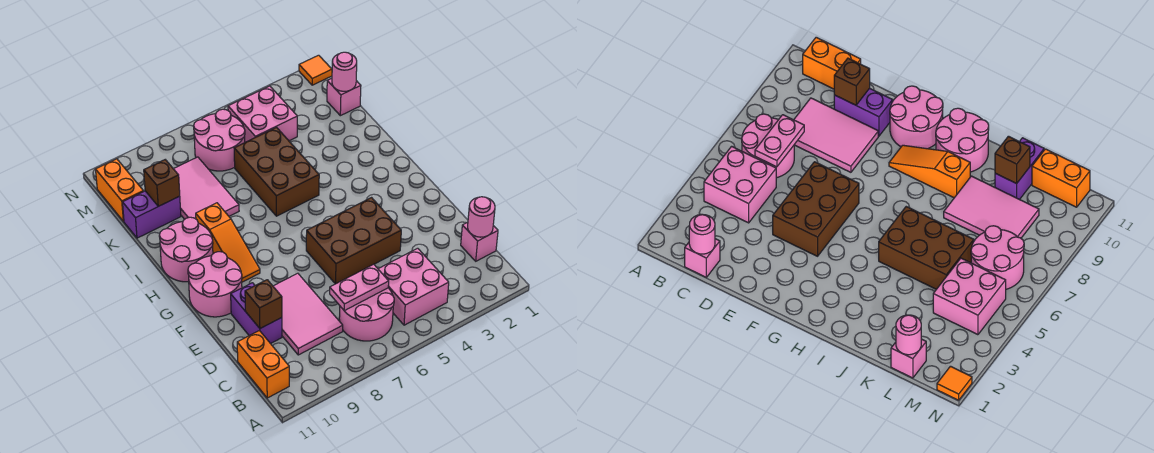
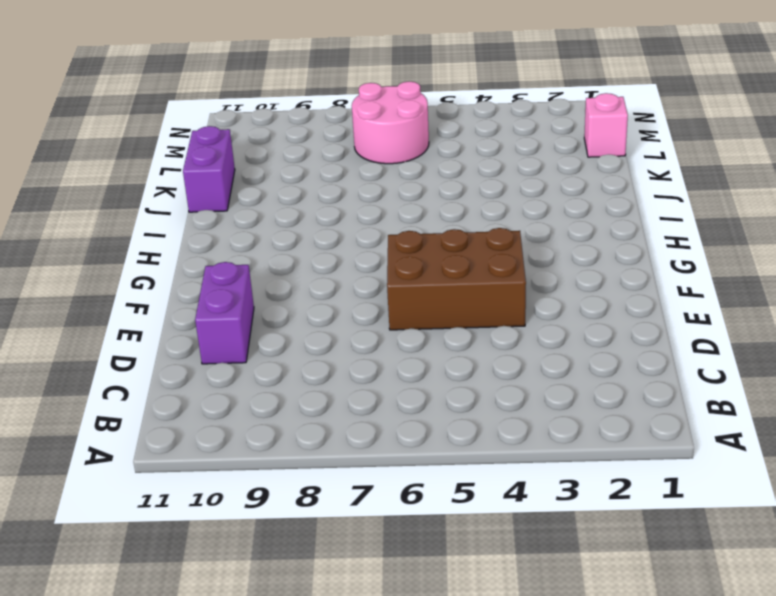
purple brick J11:K11 level 1 -> purple brick K10:K11 level 1
none -> pink brick B4:C5 level 1
none -> pink round brick B6:C7 level 1
none -> orange brick B11:C11 level 1

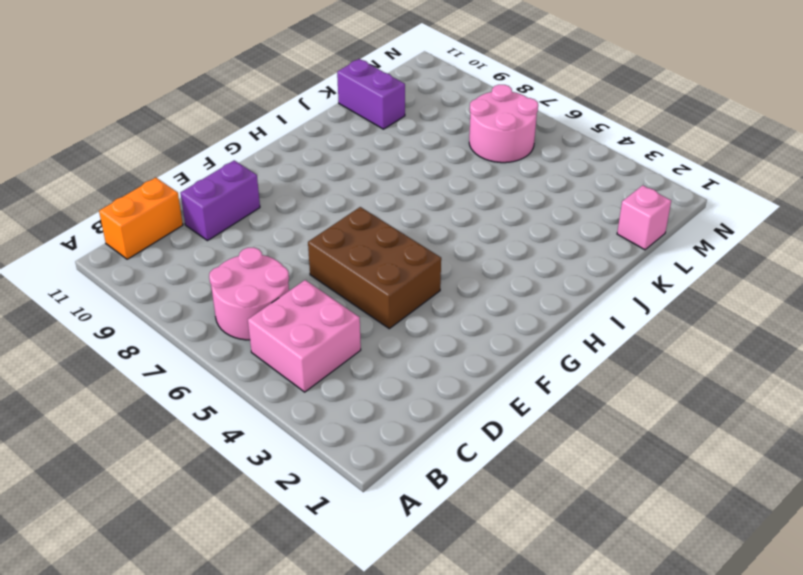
none -> pink brick C1 level 1
none -> pink tile C8:E9 level 1
none -> pink round brick F10:G11 level 1

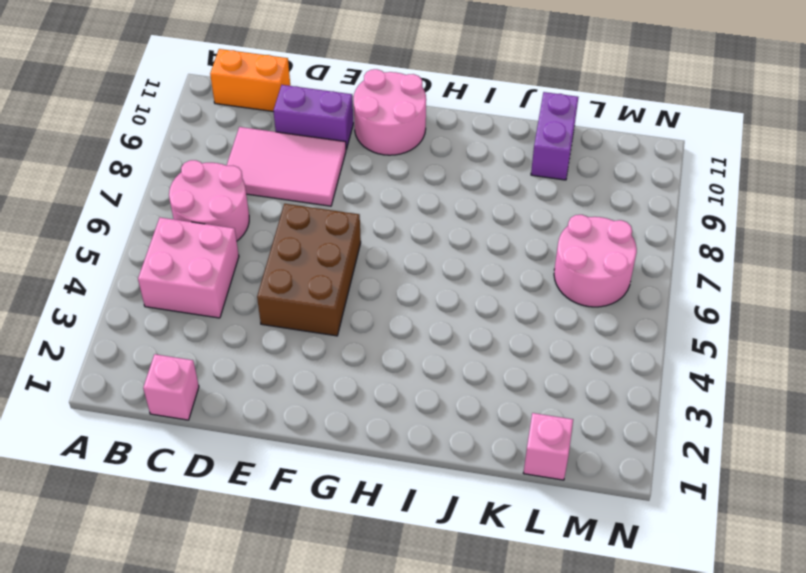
none -> orange slope G9:I9 level 1 top I
none -> pink round brick H10:I11 level 1
none -> brown brick I5:K6 level 1

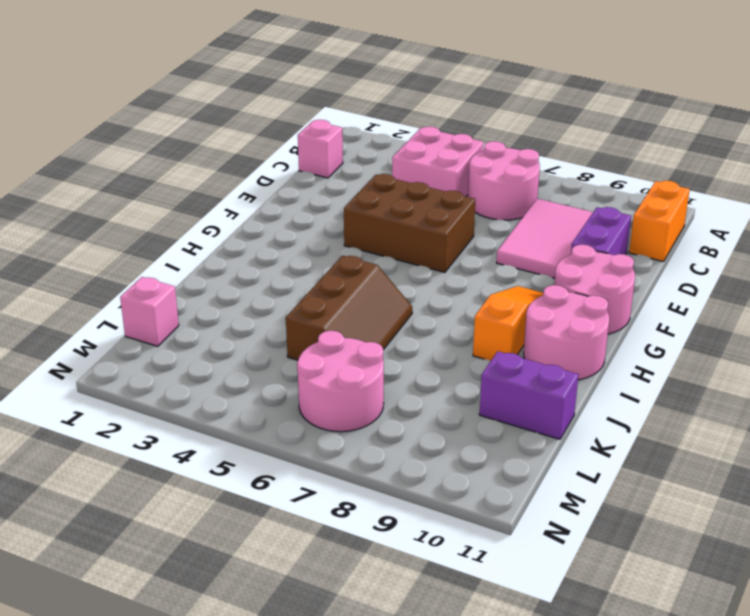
brown slope I5:K6 level 1 top 5 -> brown brick I5:K6 level 1
none -> pink tile J8:L9 level 1
none -> pink brick L4:M5 level 1
none -> orange brick L11:M11 level 1

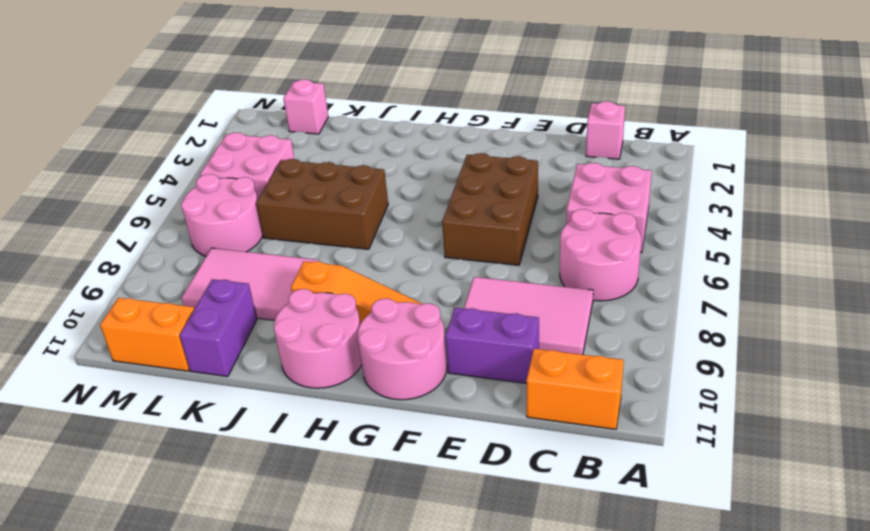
none -> orange tile N1 level 1
none -> pink round brick C1 level 2
none -> pink plate C6:C7 level 2

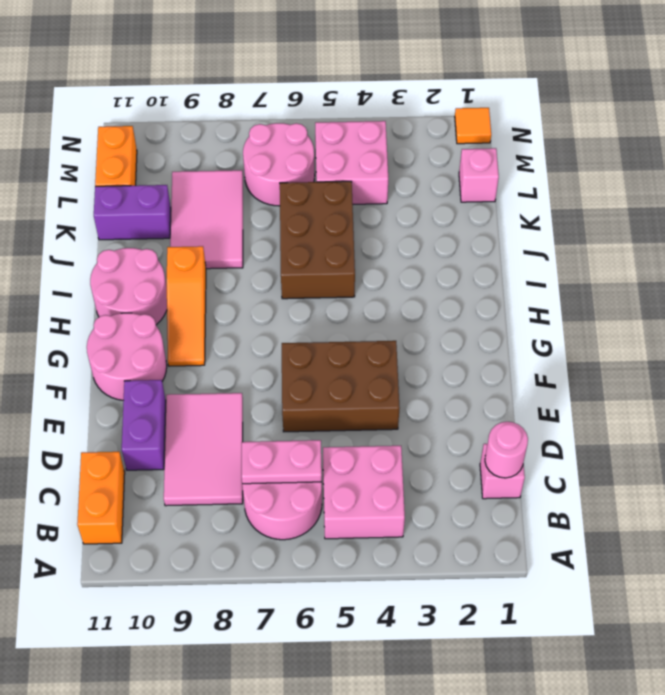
none -> brown brick D10 level 2
none -> brown brick K10 level 2
none -> pink round brick L1 level 2

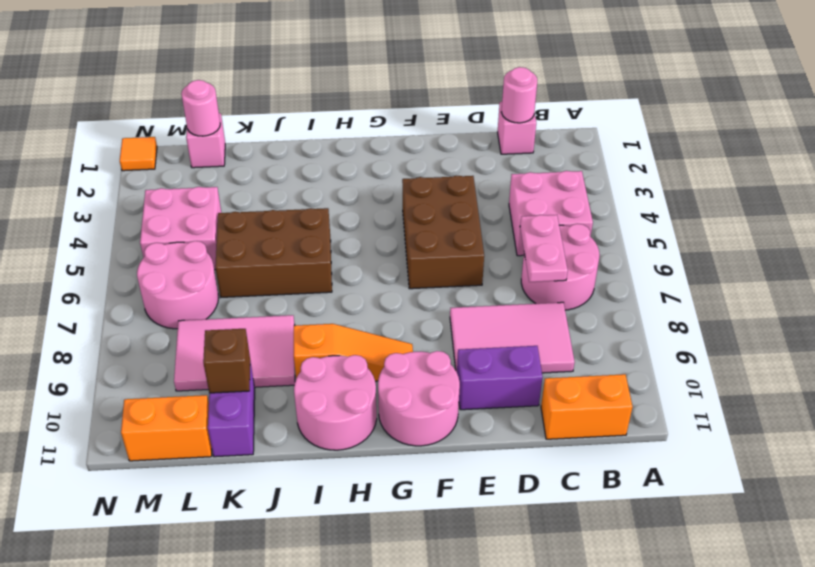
none -> brown brick D10 level 2

